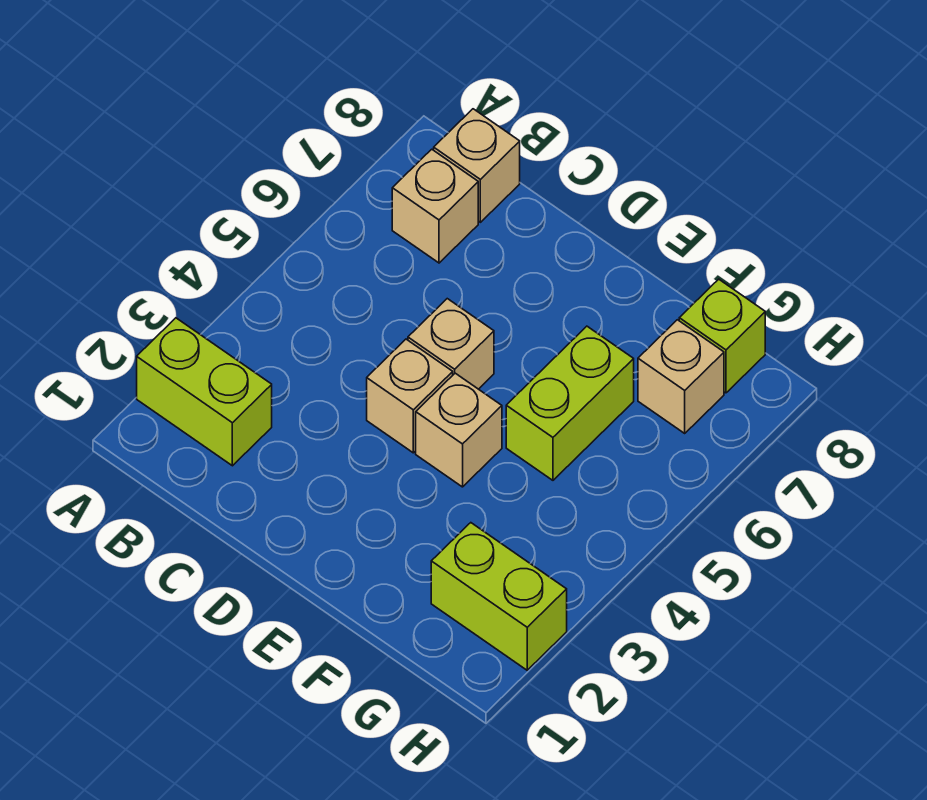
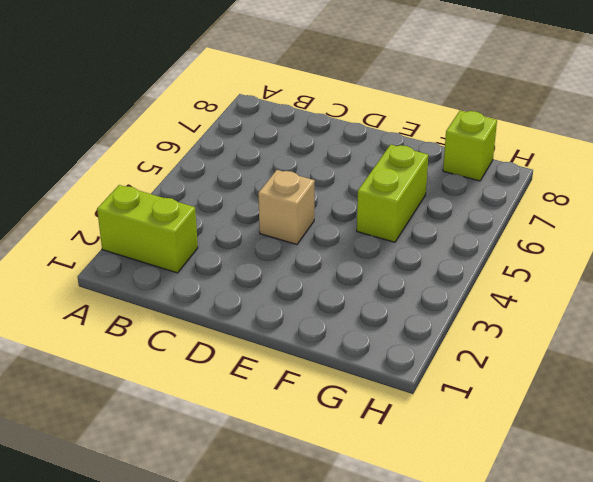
none -> tan brick B7 level 1
none -> tan brick B8 level 1

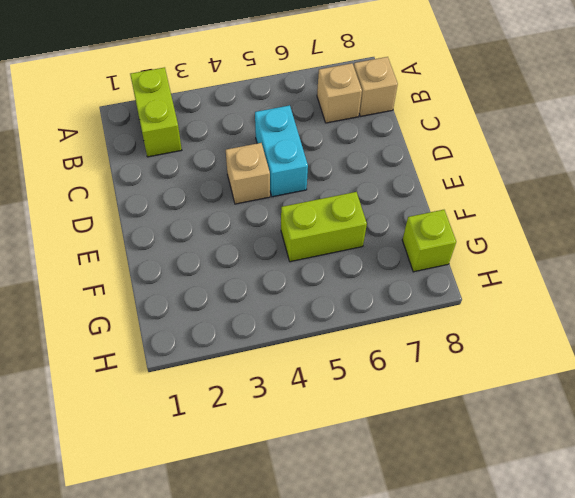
cyan brick C5:D5 level 1 -> tan brick D5 level 1
none -> tan brick E4 level 1
none -> lime brick G2:H2 level 1

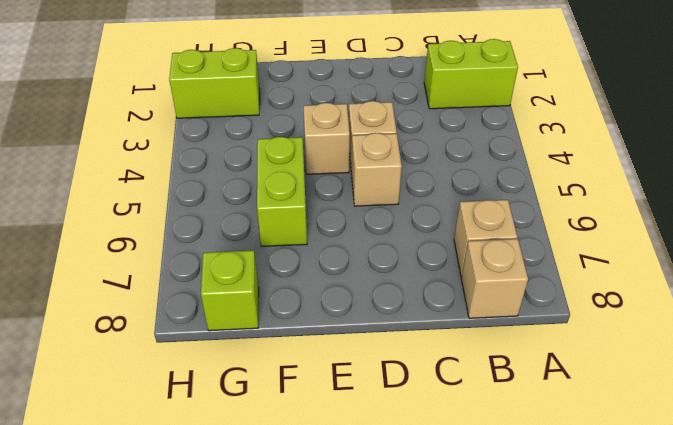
none -> tan brick G7 level 1

